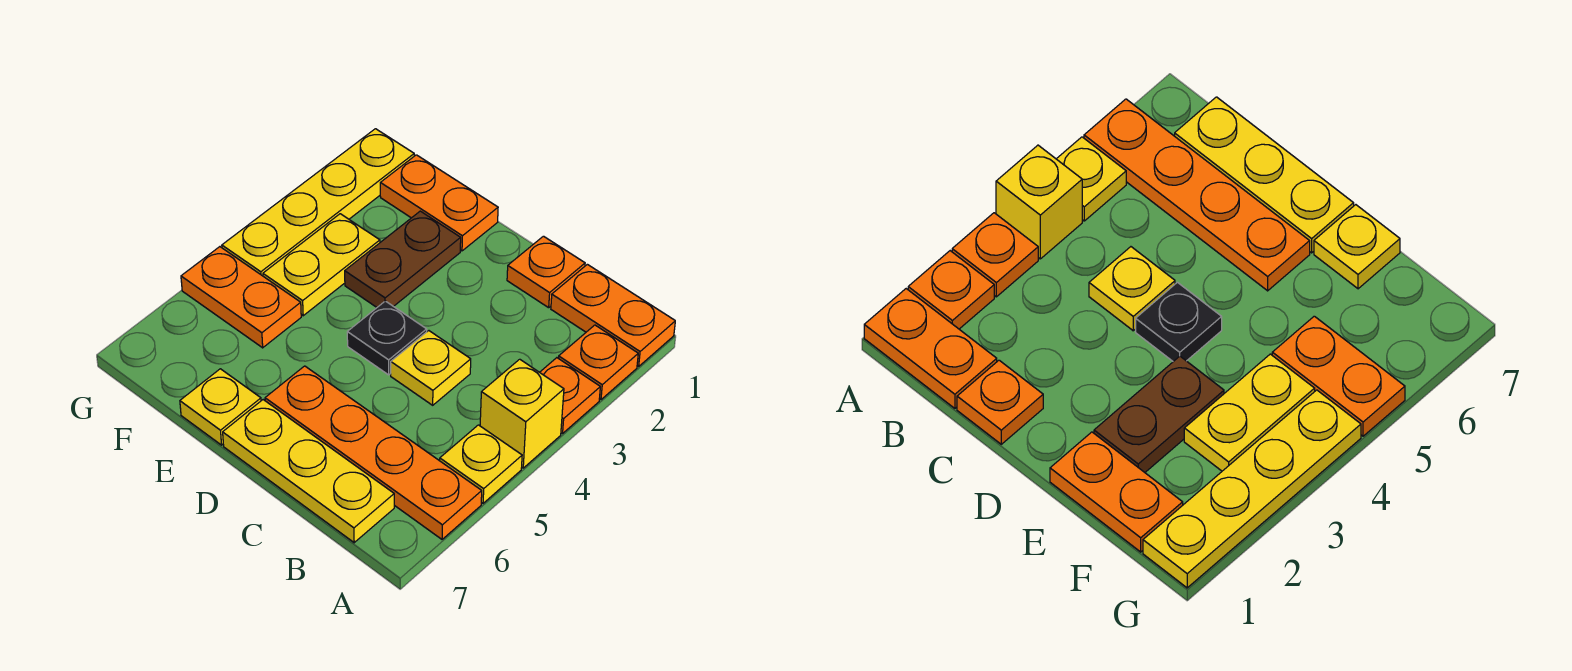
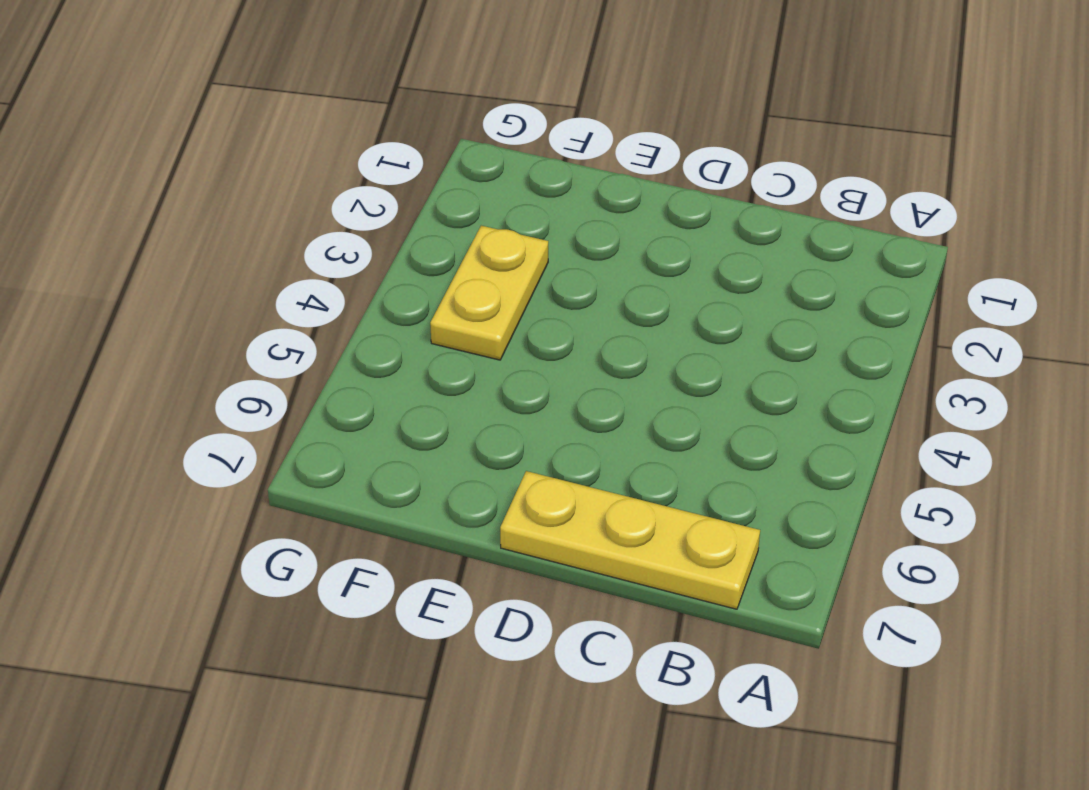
none -> orange plate A1:B1 level 1
none -> orange plate A2 level 1
none -> orange plate A3 level 1

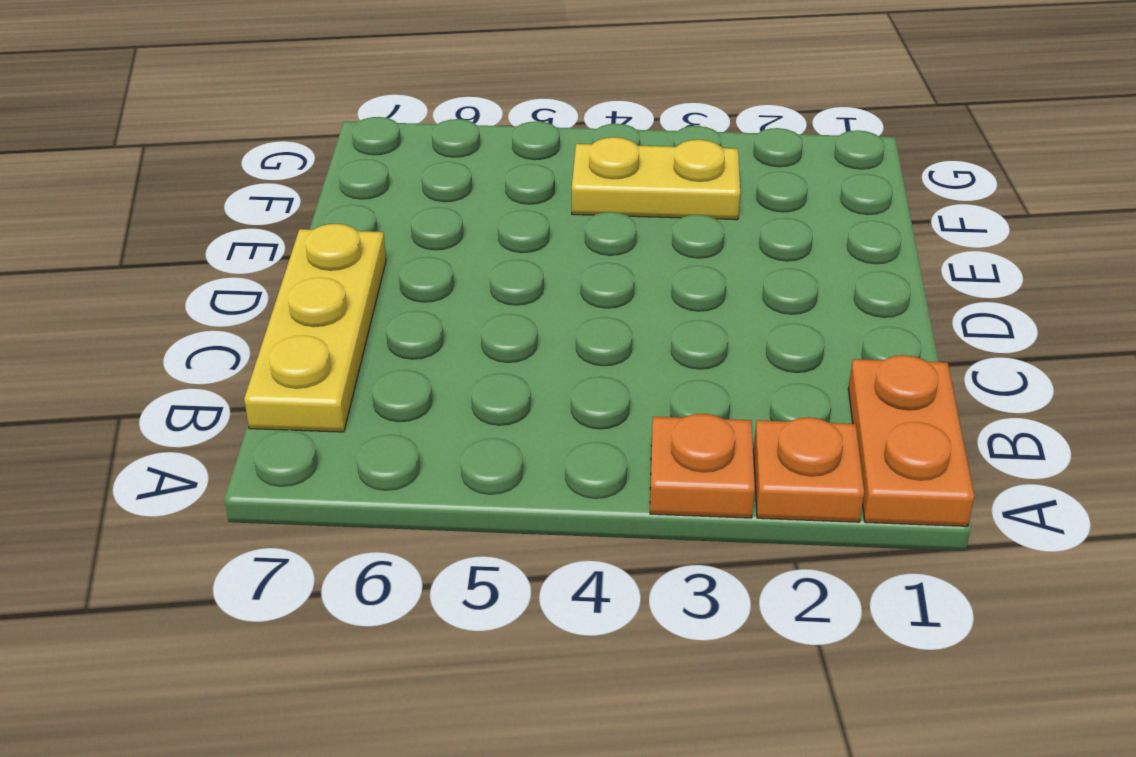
none -> yellow brick A4 level 1
none -> yellow plate A5 level 1
none -> orange plate A6:D6 level 1

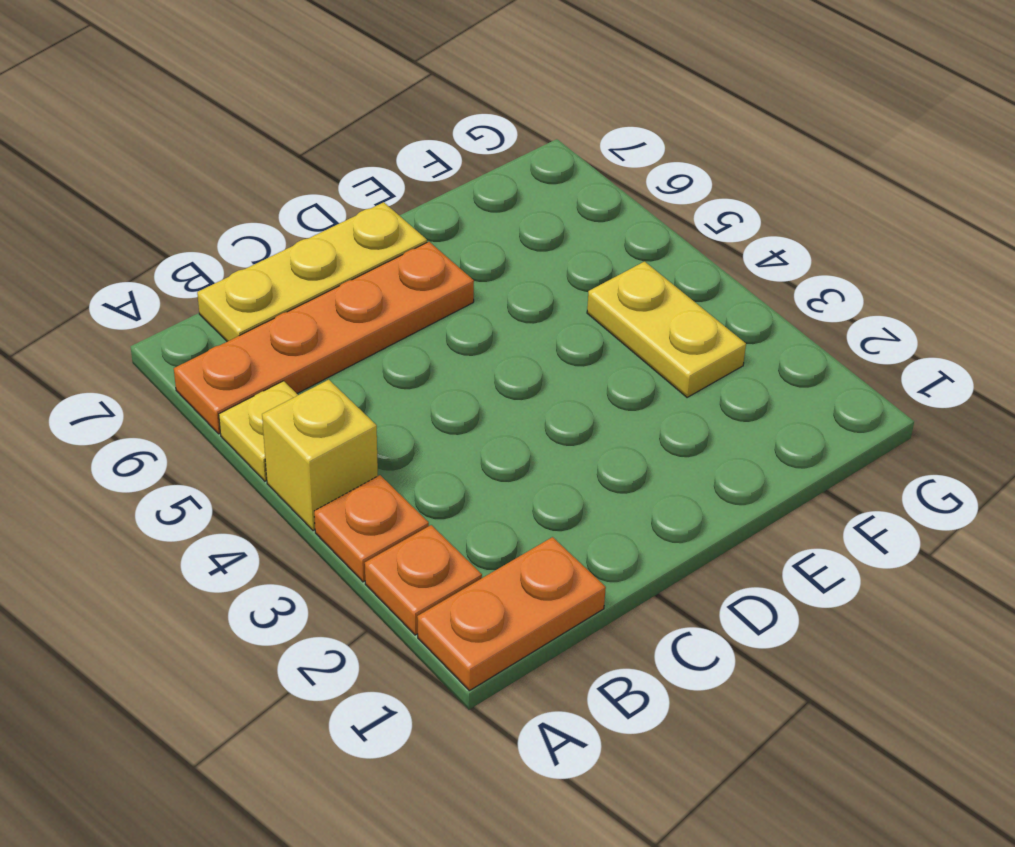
none -> orange plate C1 level 1
none -> yellow plate C4 level 1
none -> black plate D4 level 1

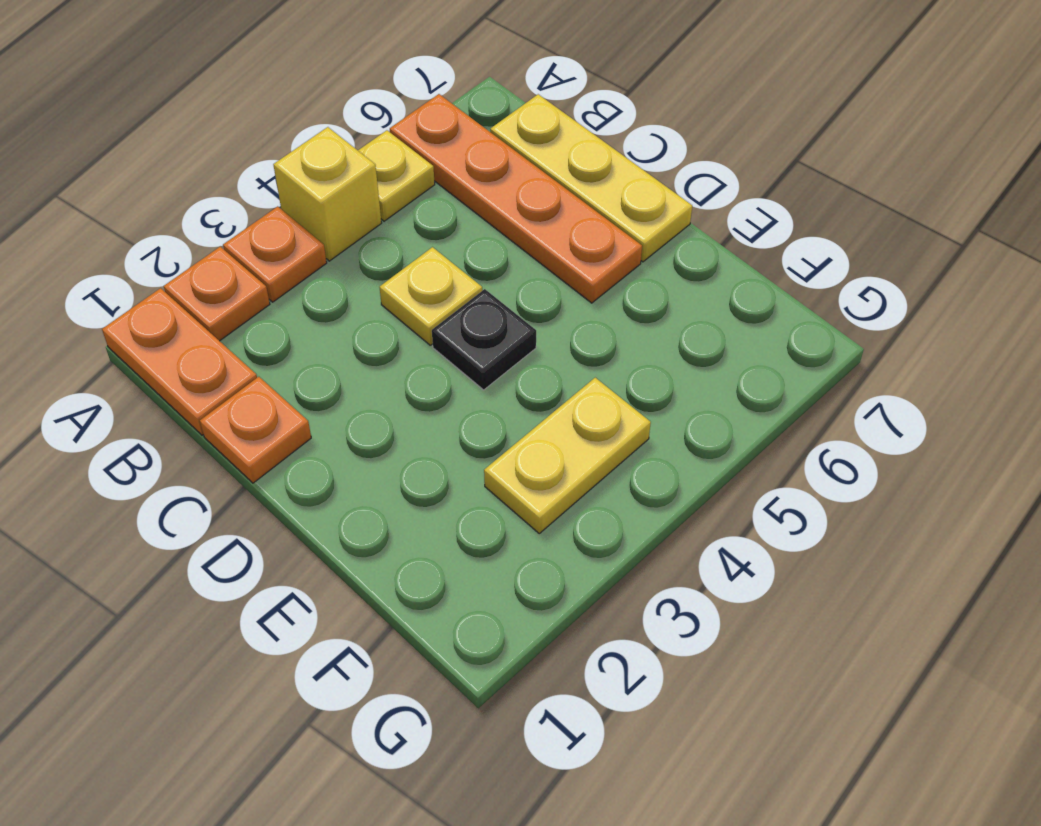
none -> orange plate E1:F1 level 1
none -> brown plate E2:E3 level 1
none -> yellow plate E7 level 1

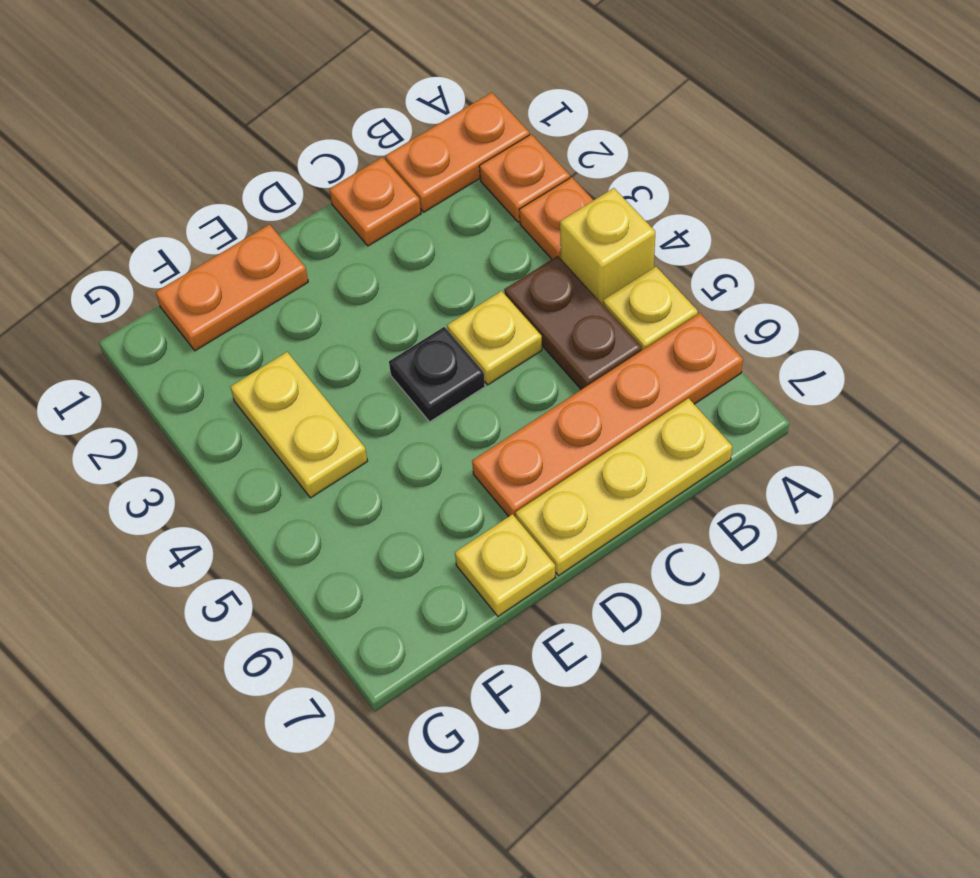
brown plate B4:B5 level 1 -> brown plate E2:E3 level 1
none -> orange plate F5:G5 level 1
none -> yellow plate G1:G4 level 1

